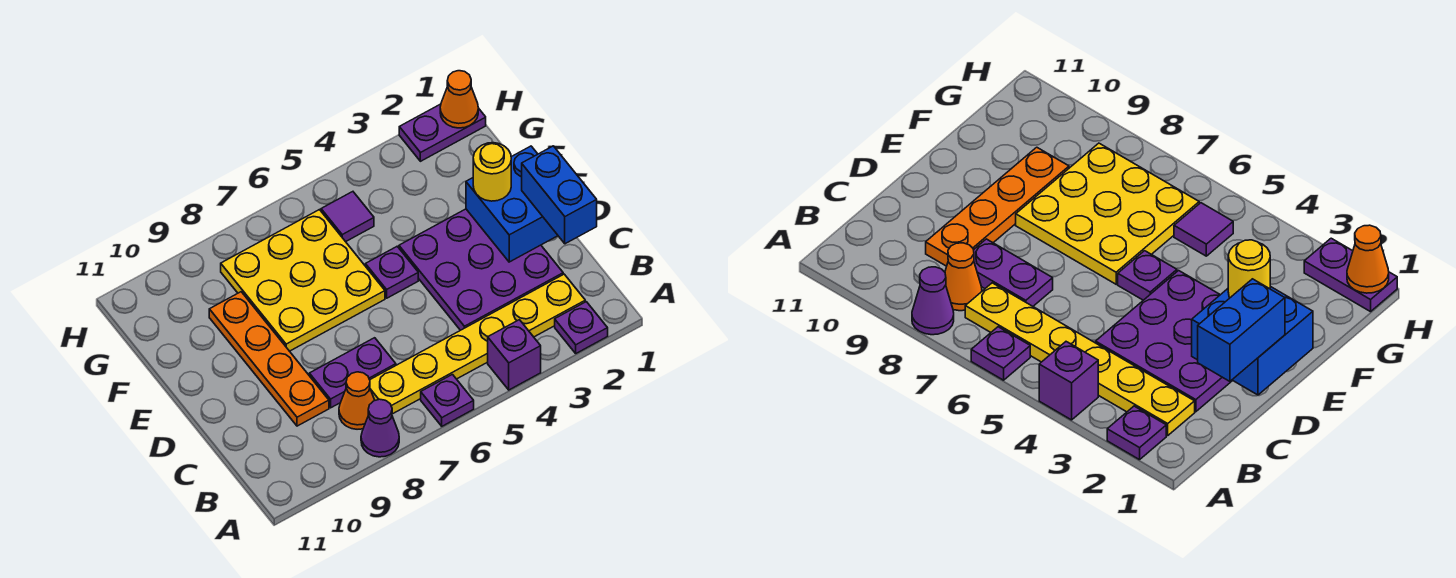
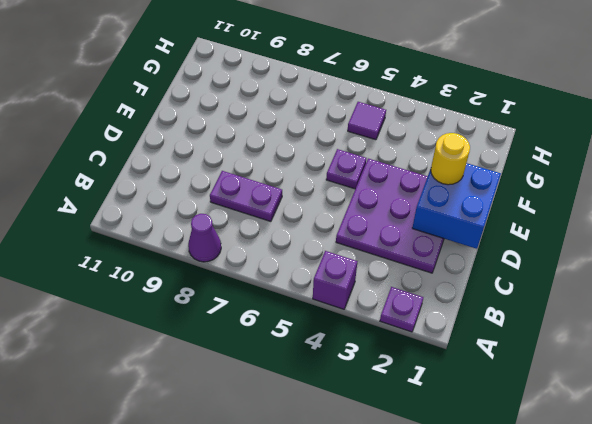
none -> purple plate A6 level 1
none -> yellow plate B2:B7 level 1
none -> orange cone B8 level 1

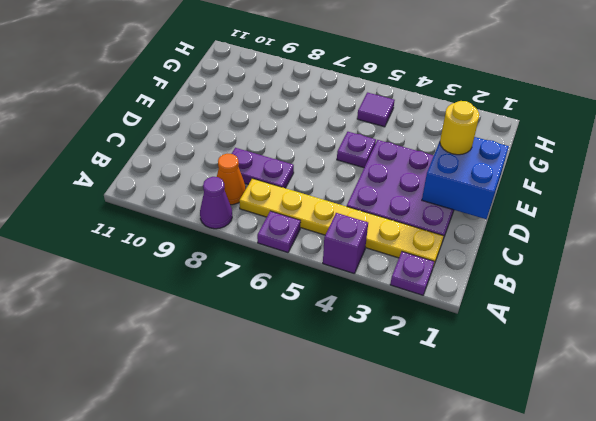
none -> orange plate C9:F9 level 1
none -> yellow plate E6:G8 level 1
none -> purple plate H1:H2 level 1

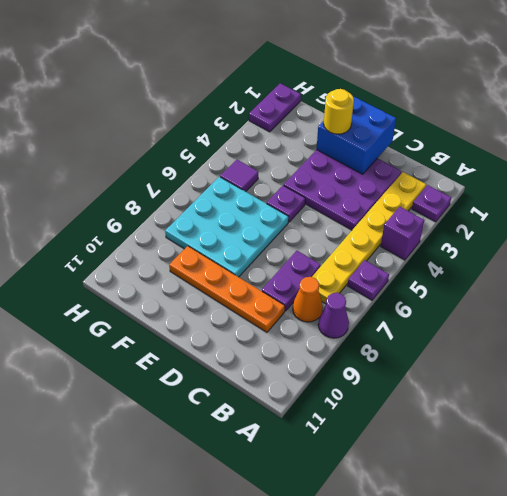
cyan plate E6:G8 level 1 -> yellow plate E6:G8 level 1
none -> orange cone H1 level 2
none -> blue brick C1:D1 level 3

